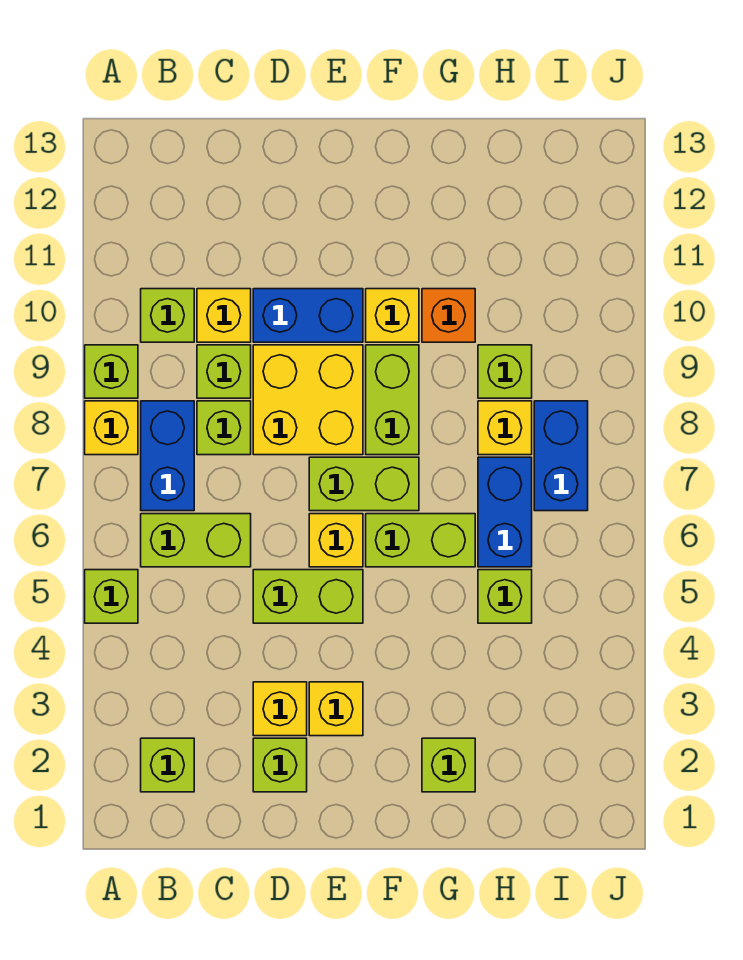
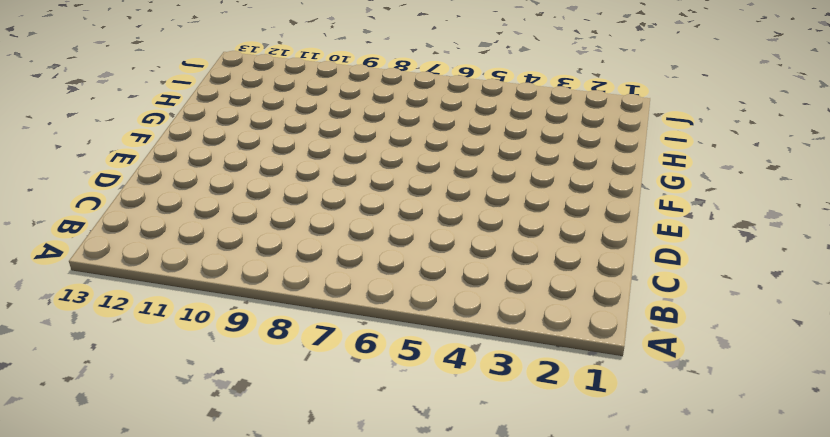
none -> lime brick A5 level 1
none -> yellow brick A8 level 1
none -> lime brick A9 level 1

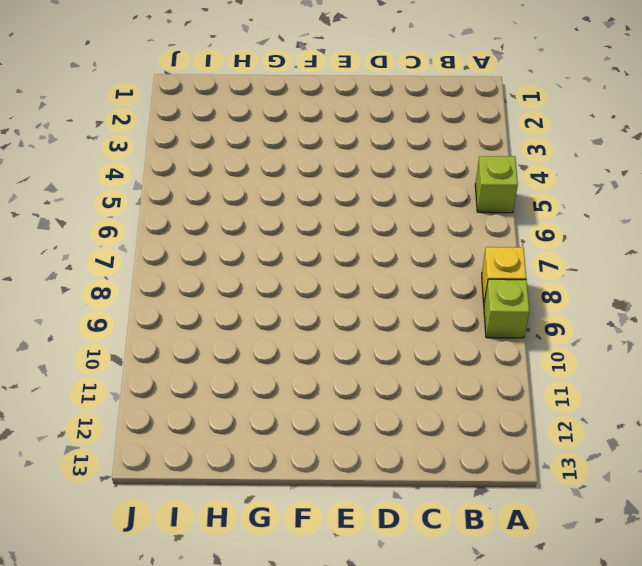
none -> lime brick B2 level 1
none -> lime brick B6:C6 level 1
none -> blue brick B7:B8 level 1

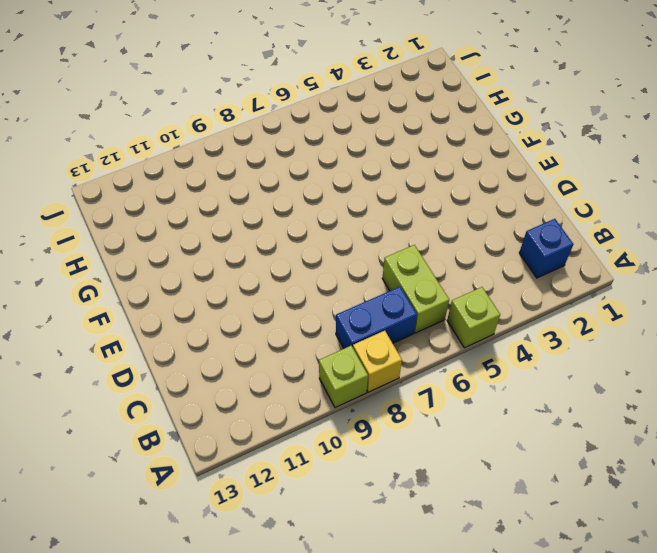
blue brick B2 level 1 -> lime brick B2 level 1
none -> lime brick B10 level 1
none -> lime brick C8 level 1
none -> lime brick C9 level 1

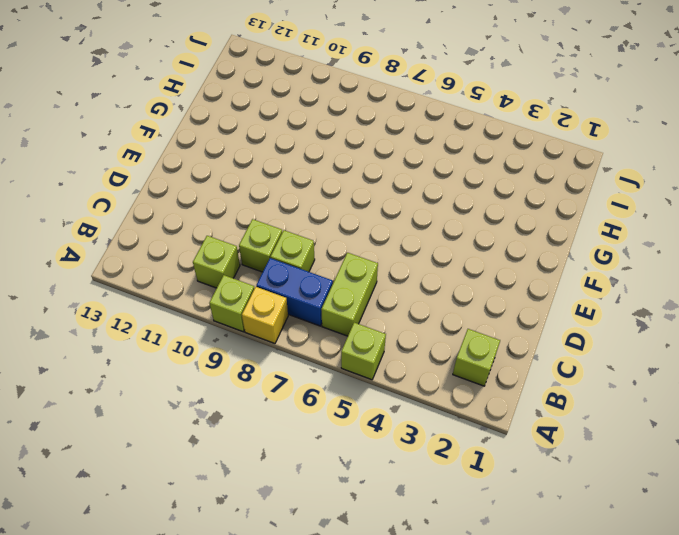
none -> yellow brick C10 level 1
none -> lime brick D2 level 1
none -> yellow brick D3 level 1

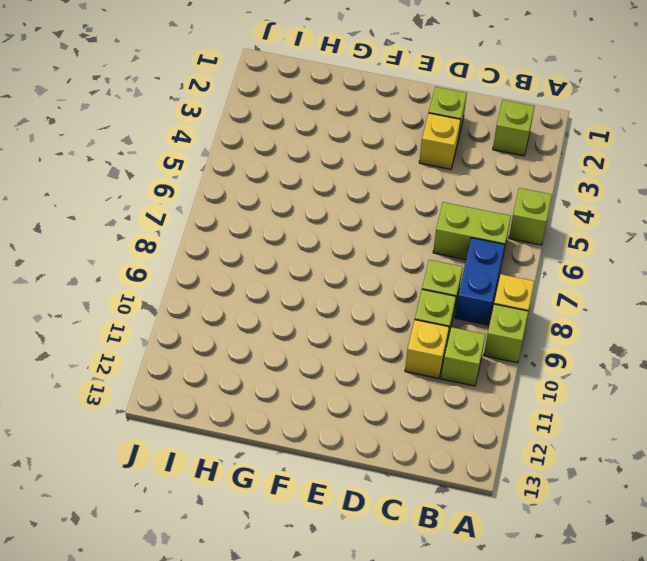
none -> lime brick D5:E5 level 1
none -> yellow brick D8:E9 level 1
none -> blue brick D10:E10 level 1

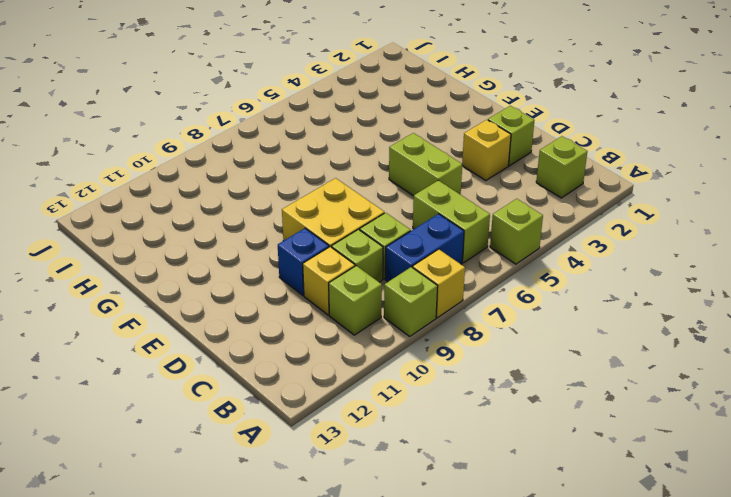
blue brick D10 level 1 -> blue brick D10:E10 level 1
none -> yellow brick E3 level 1
none -> yellow brick E6 level 1
none -> lime brick E7:F7 level 1

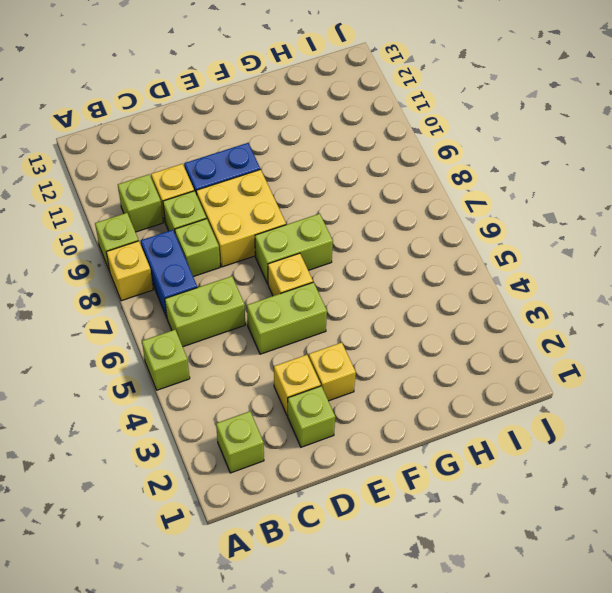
none -> lime brick F6:G6 level 1
none -> lime brick F8:F9 level 1
none -> yellow brick F10 level 1

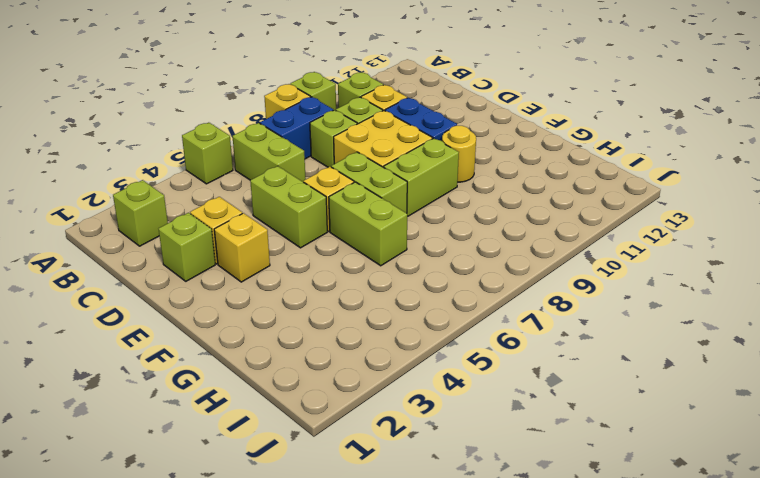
yellow round brick F10 level 1 -> yellow brick F10 level 1
none -> lime brick G2 level 1
none -> orange brick G10 level 1
none -> lime brick H5 level 1

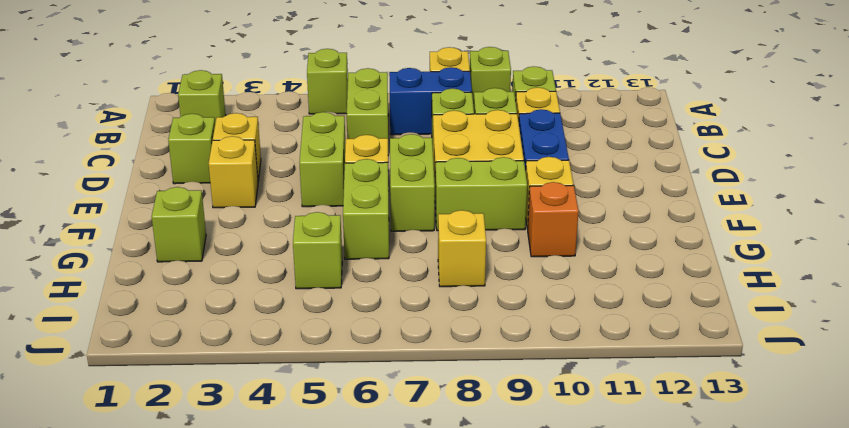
none -> blue brick H6:H7 level 1
none -> lime brick H9 level 1
none -> blue brick I7:I8 level 1

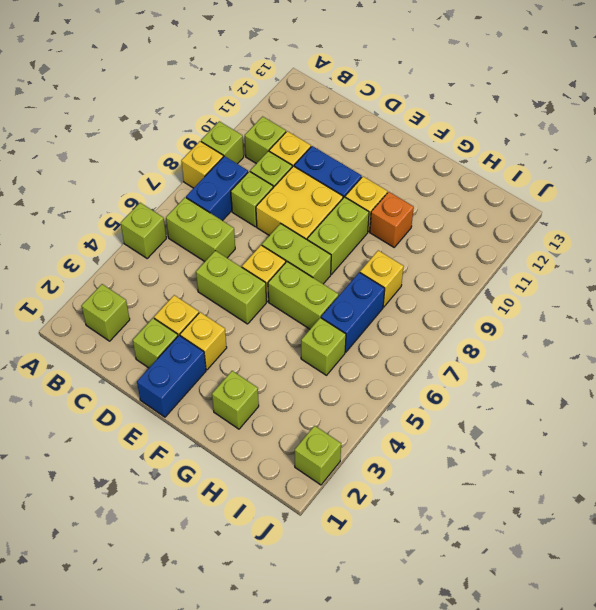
blue brick E1:E2 level 1 -> blue brick I7:I8 level 1
lime brick J2 level 1 -> lime brick H9 level 1

